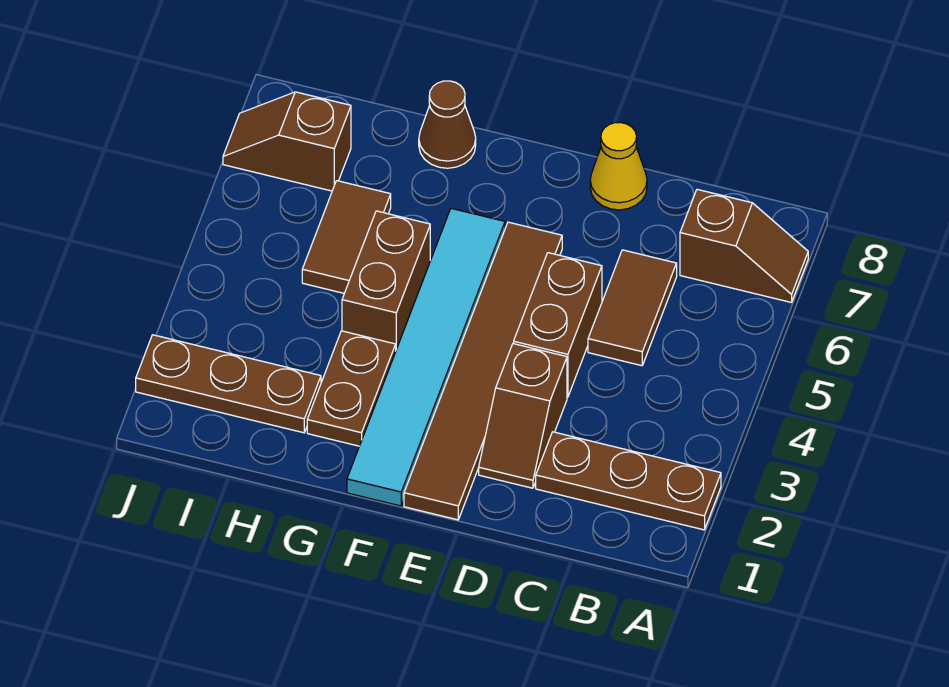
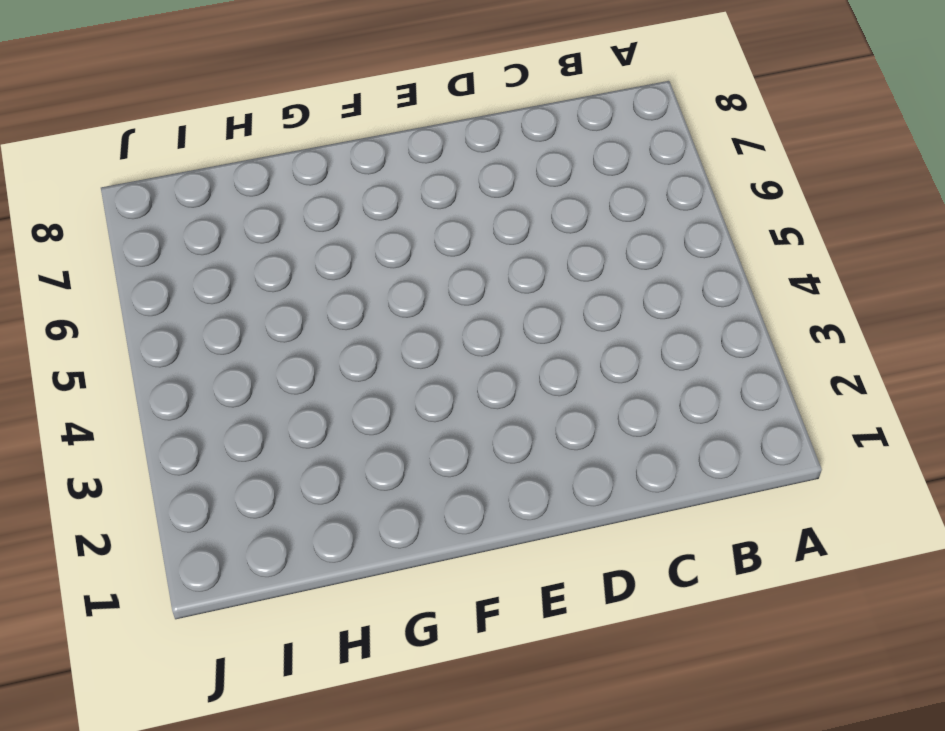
none -> brown plate A2:C2 level 1
none -> brown slope A7:B7 level 1 top B
none -> brown tile C5:C6 level 1

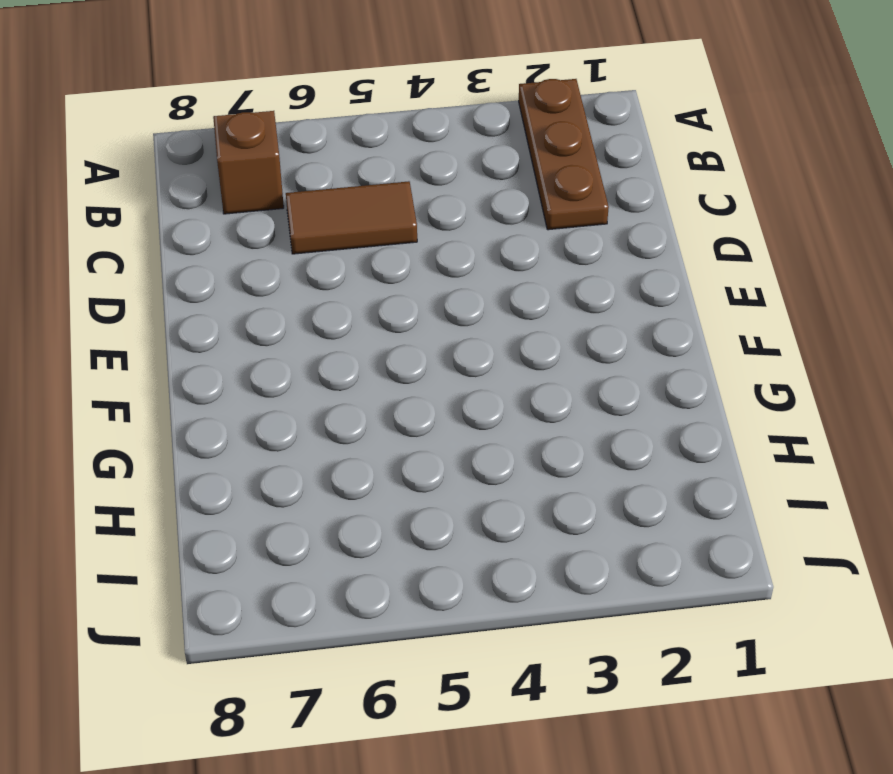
none -> brown slope D2:D3 level 1 top 3
none -> brown brick D4:D5 level 1
none -> yellow cone D8 level 1

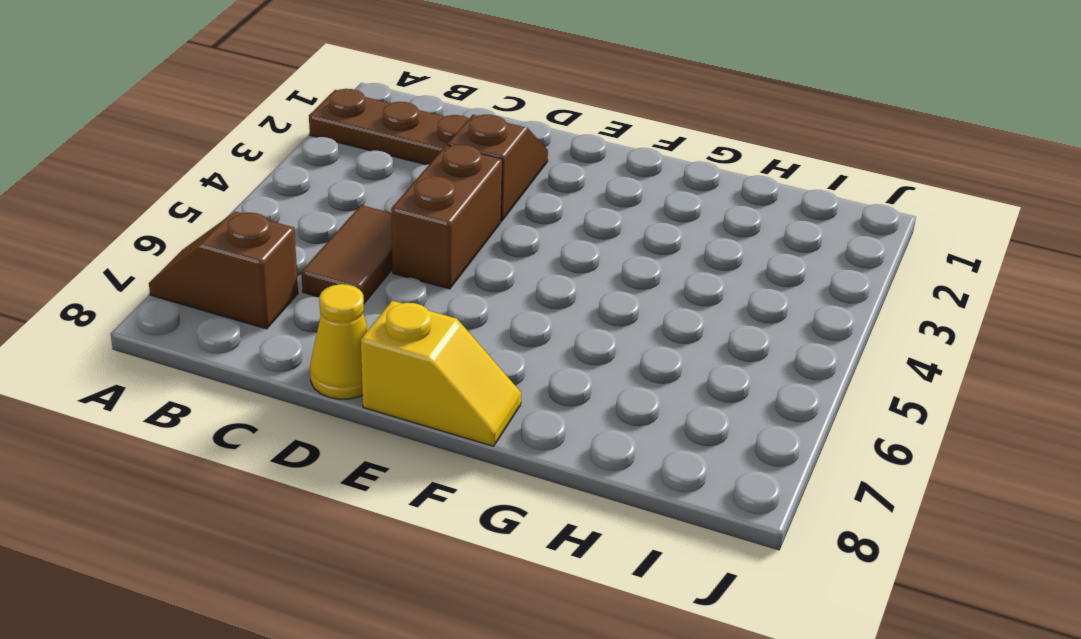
yellow slope E8:F8 level 1 top E -> none
none -> brown tile E1:E6 level 1
none -> cyan tile F1:F6 level 1
none -> brown plate G2:G3 level 1

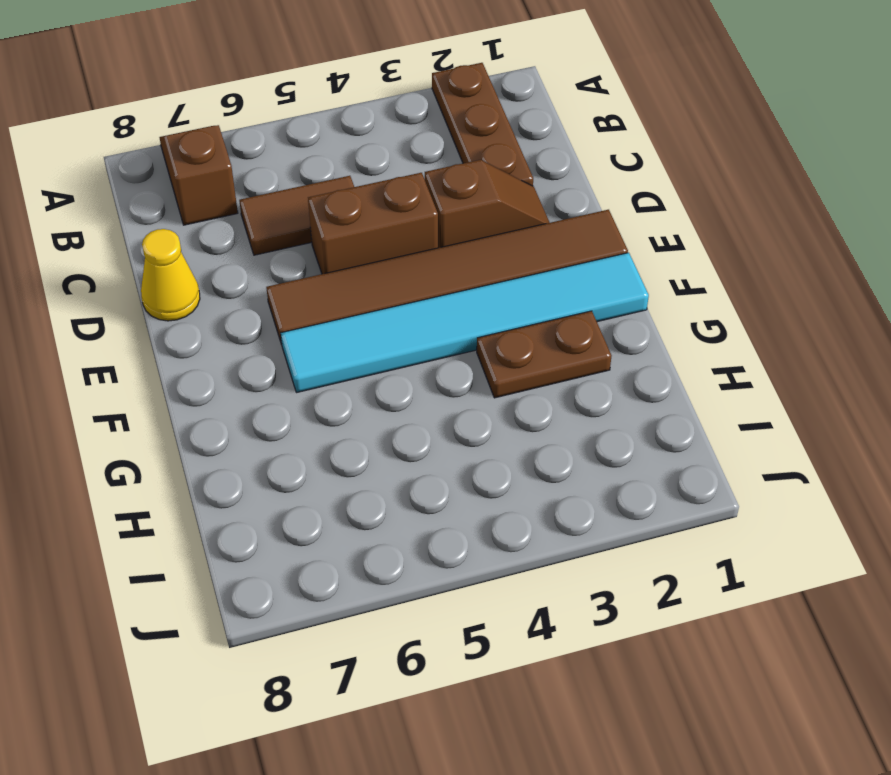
none -> brown brick G4:G5 level 1
none -> brown cone G8 level 1
none -> brown plate H2:J2 level 1

